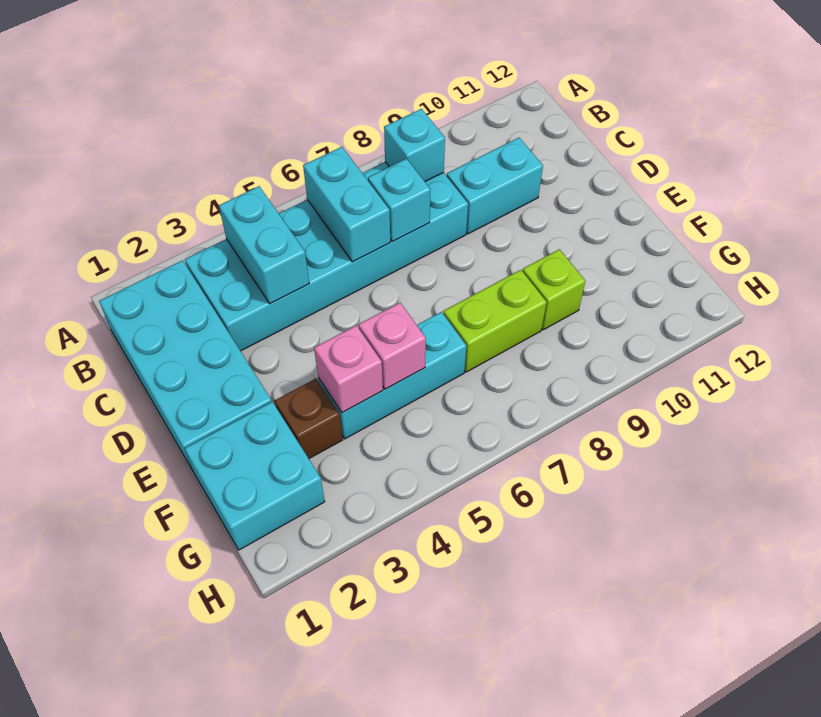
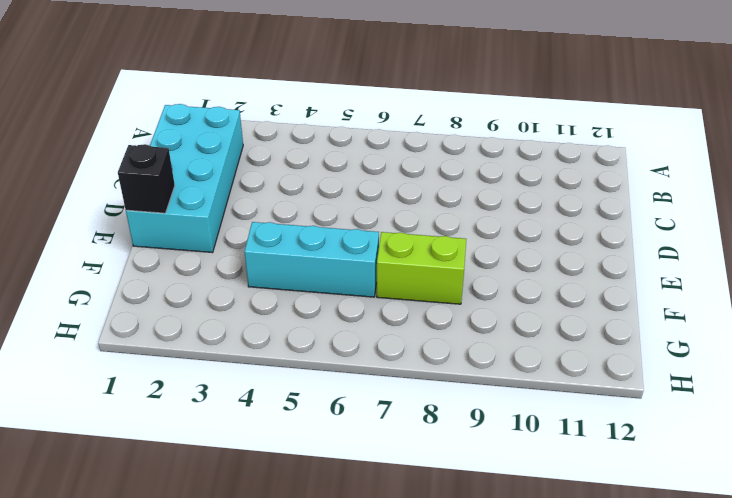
black brick E1 level 2 -> none
none -> cyan brick B3:C8 level 1
none -> cyan brick C9:C10 level 1
none -> cyan brick F1:G2 level 1

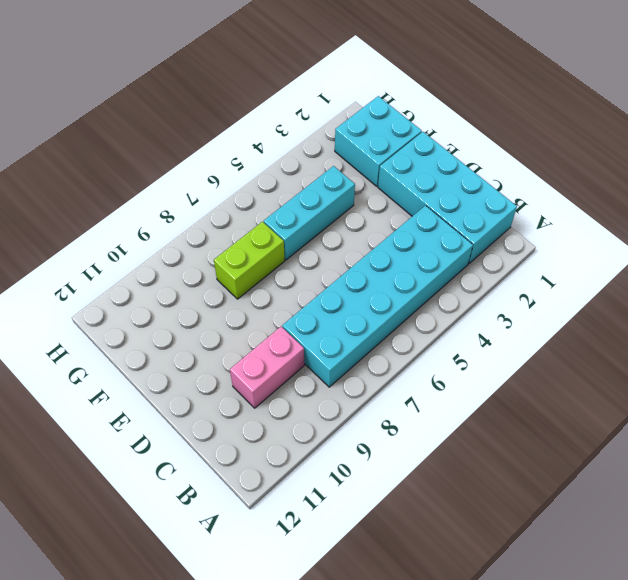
pink brick C9:C10 level 1 -> cyan brick C9:C10 level 1
none -> brown brick F3 level 1
none -> lime brick F9 level 1
none -> cyan brick B4:C4 level 2

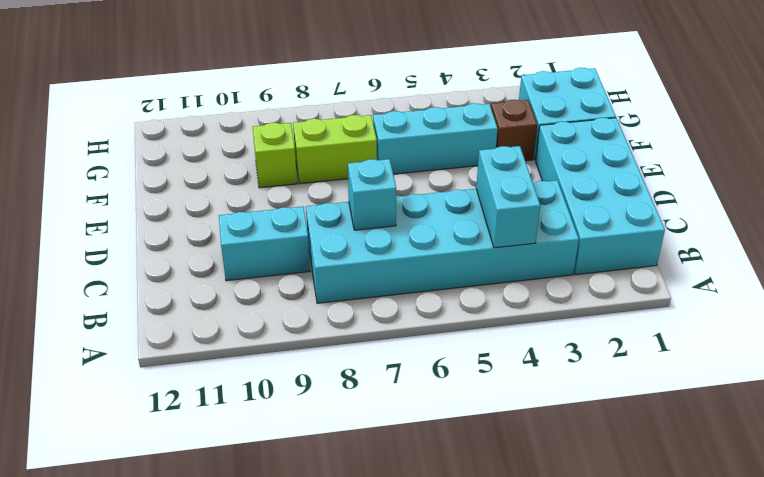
none -> cyan brick B6:C6 level 2
none -> cyan brick B8 level 2
none -> pink brick F4 level 2

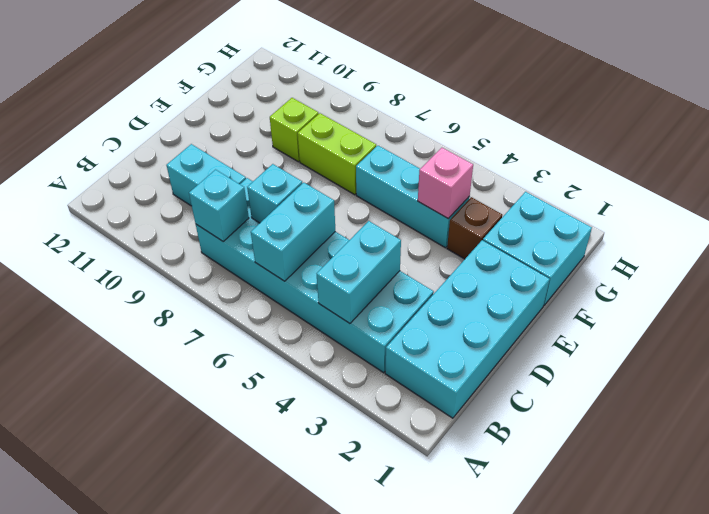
none -> pink brick F5 level 2

